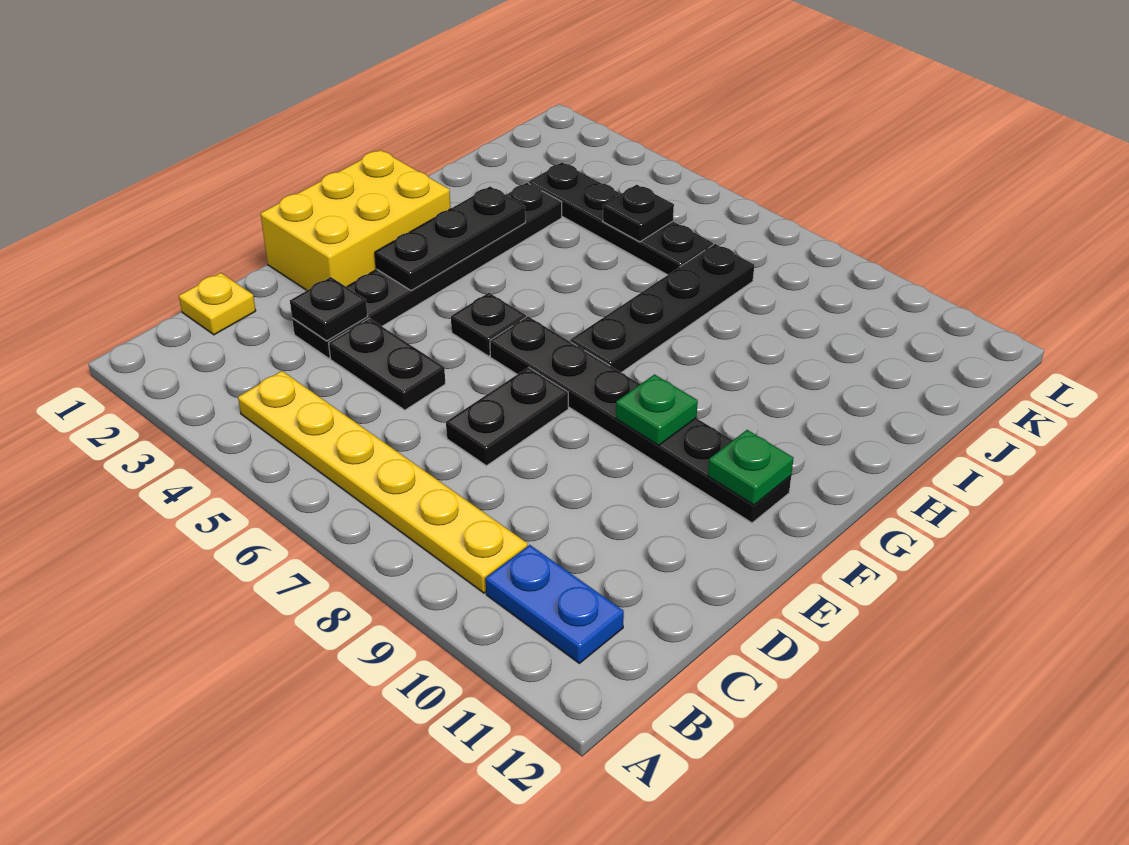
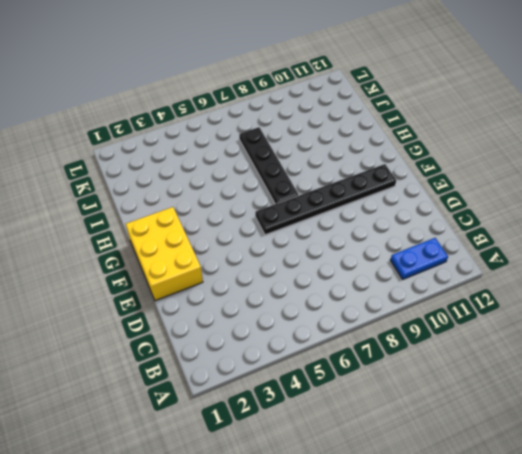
none -> yellow plate B4:B9 level 1
none -> yellow plate C1 level 1
none -> black plate D3:I3 level 1

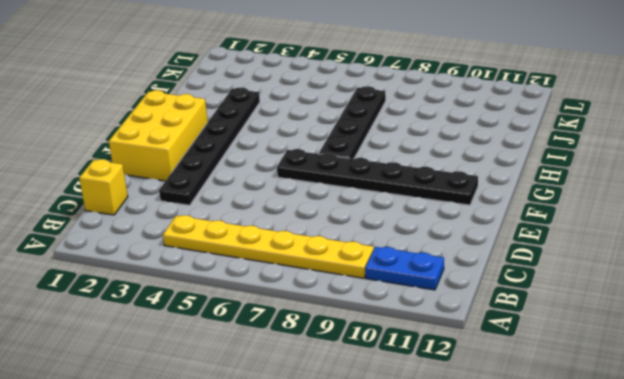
yellow brick C1 level 1 -> yellow plate C1 level 1
none -> black plate D4:D5 level 1
none -> black plate D7:E7 level 1
none -> black plate F5 level 1

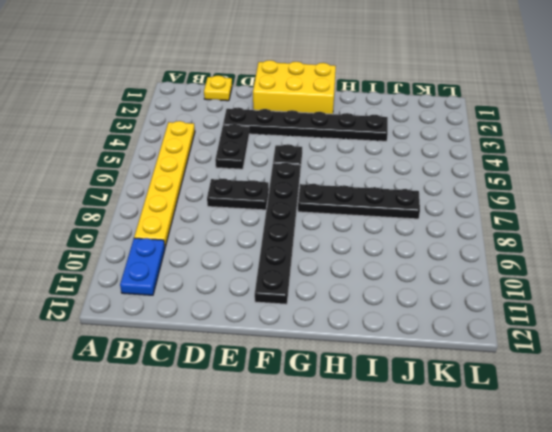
none -> black plate J3:J6 level 1
none -> black plate D3 level 2
none -> black plate F3:H3 level 2

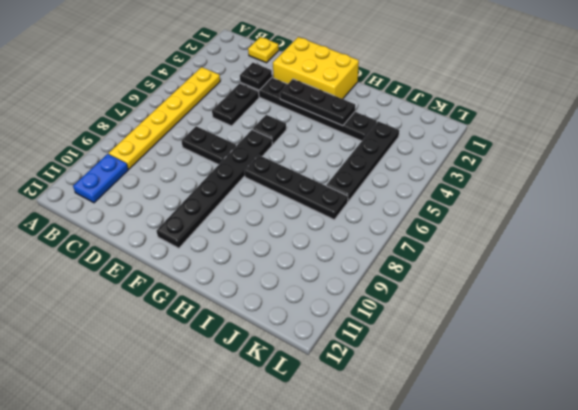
none -> green plate F9 level 2
none -> green plate F11 level 2
none -> black plate J5 level 2

